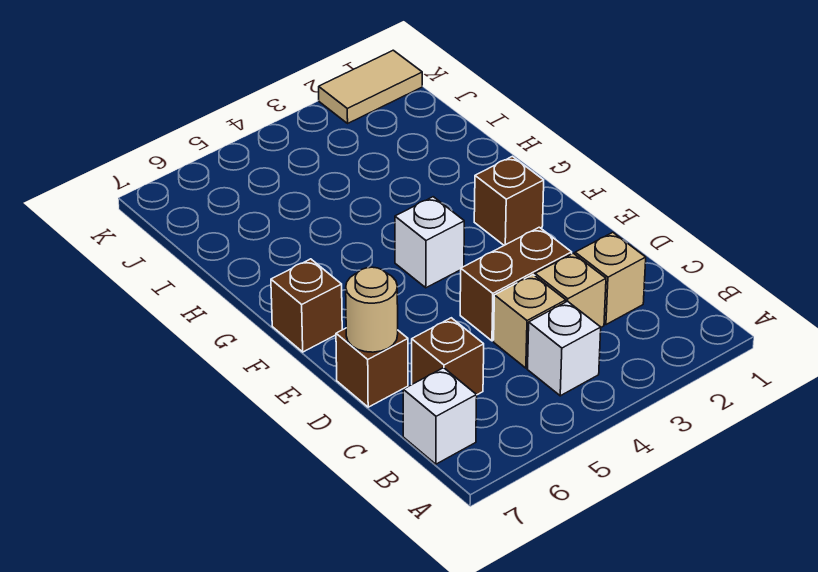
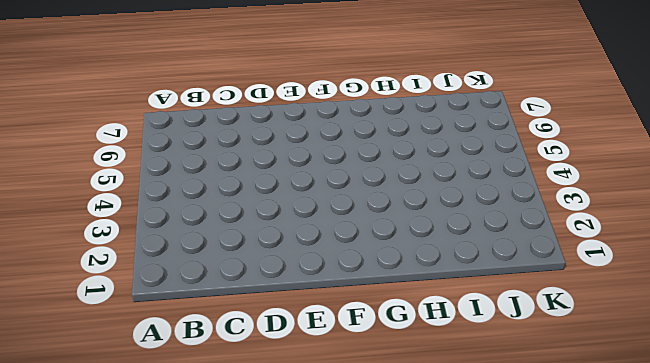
none -> white brick B4 level 1
none -> white brick B7 level 1
none -> tan brick C2 level 1

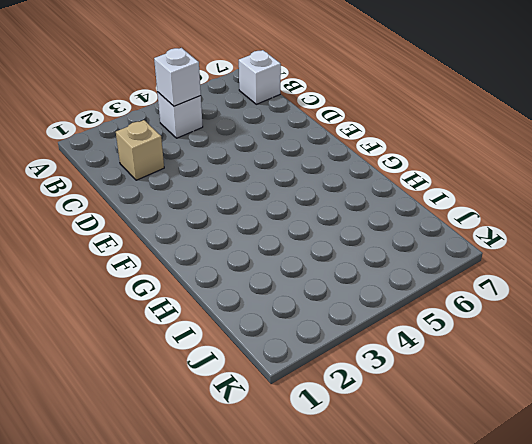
white brick B4 level 2 -> white brick F4 level 1
none -> tan brick C3 level 1
none -> tan brick C4 level 1
none -> brown brick C6 level 1

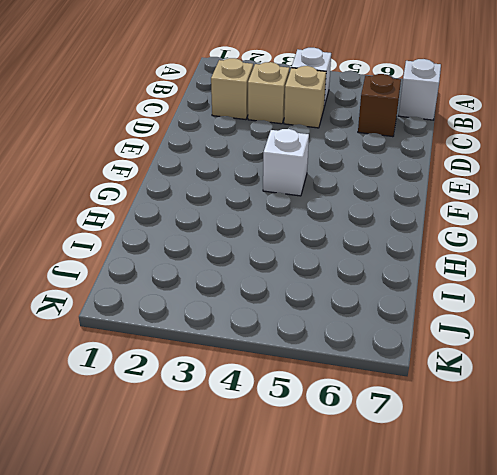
none -> brown brick D3:D4 level 1
none -> brown brick D7 level 1
none -> brown brick F2 level 1

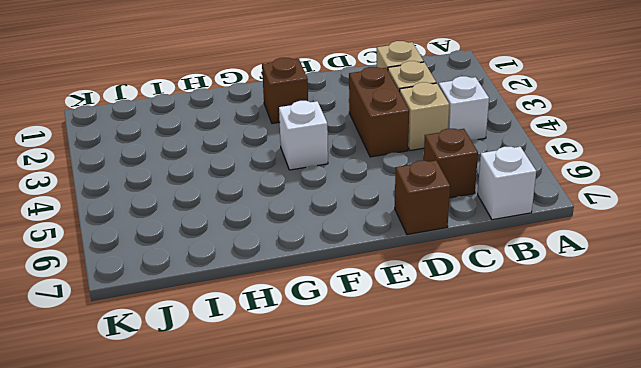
none -> brown brick F7 level 1
none -> tan tile K1:K2 level 1
none -> tan round brick D7 level 2

